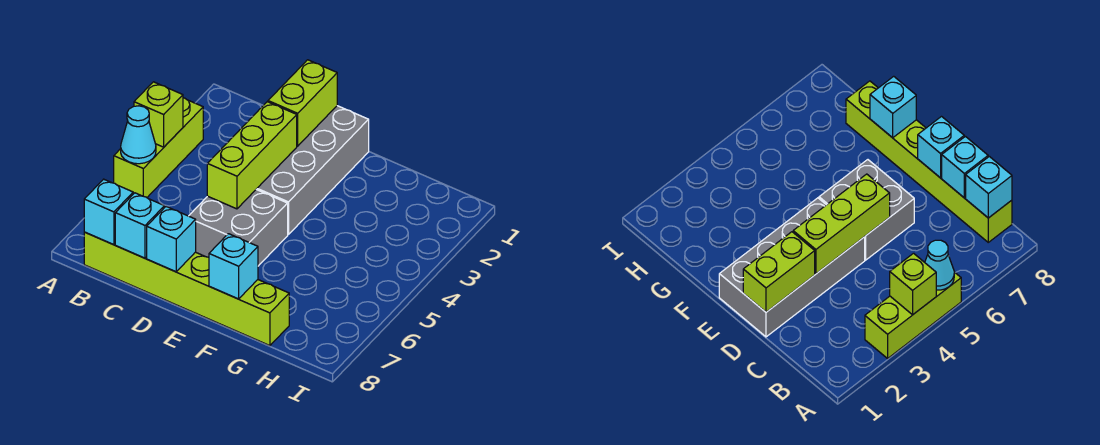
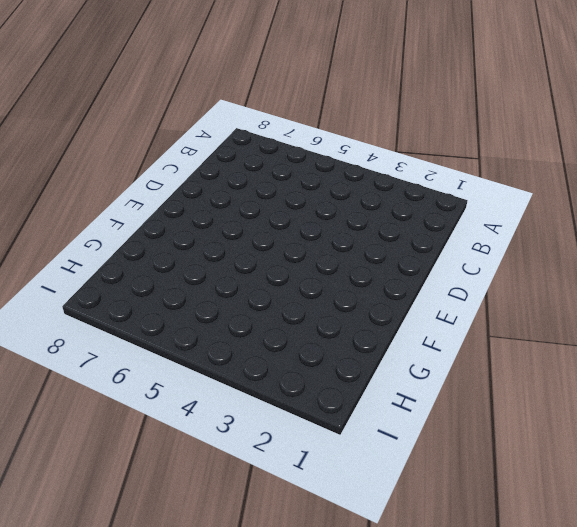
none -> lime brick A3:A5 level 1
none -> lime brick B8:G8 level 1
none -> grey brick D1:E4 level 1

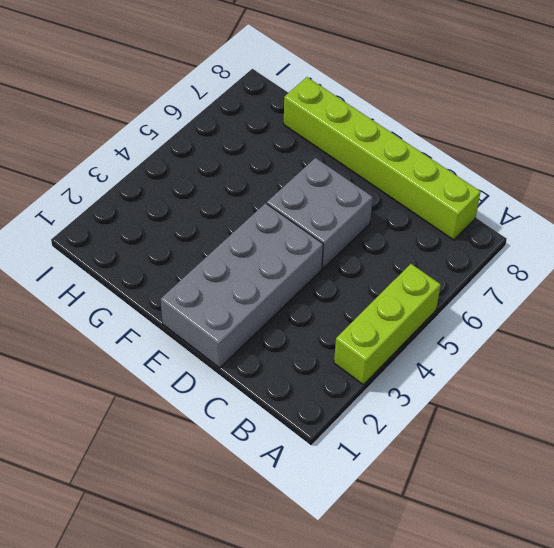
none -> lime brick A4 level 2
none -> cyan cone A5 level 2
none -> cyan brick B8 level 2

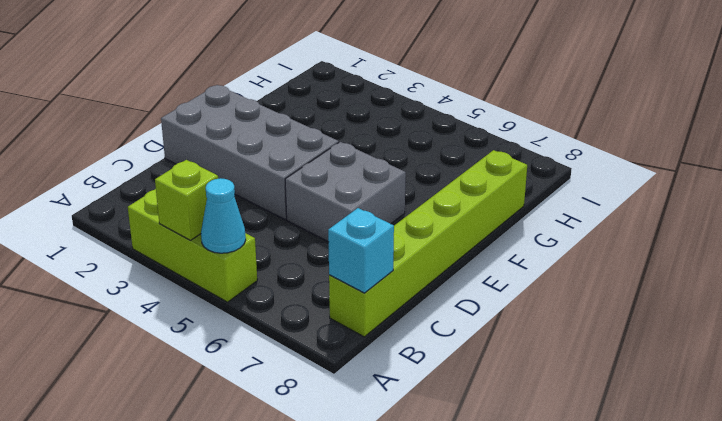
none -> cyan brick C8 level 2
none -> lime brick D1:D2 level 2
none -> lime brick D3:D5 level 2

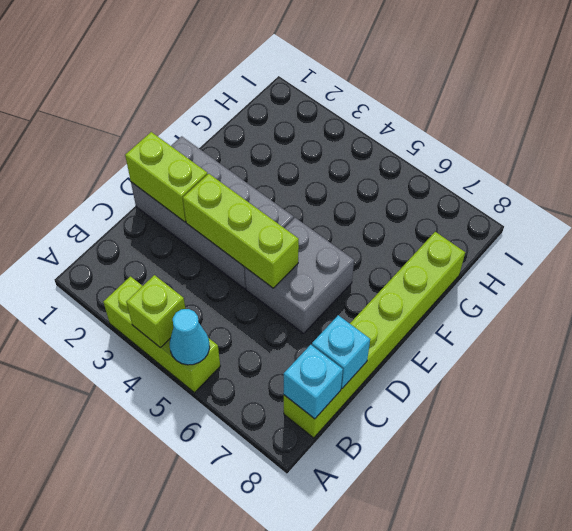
none -> cyan brick D8 level 2
none -> cyan brick F8 level 2

